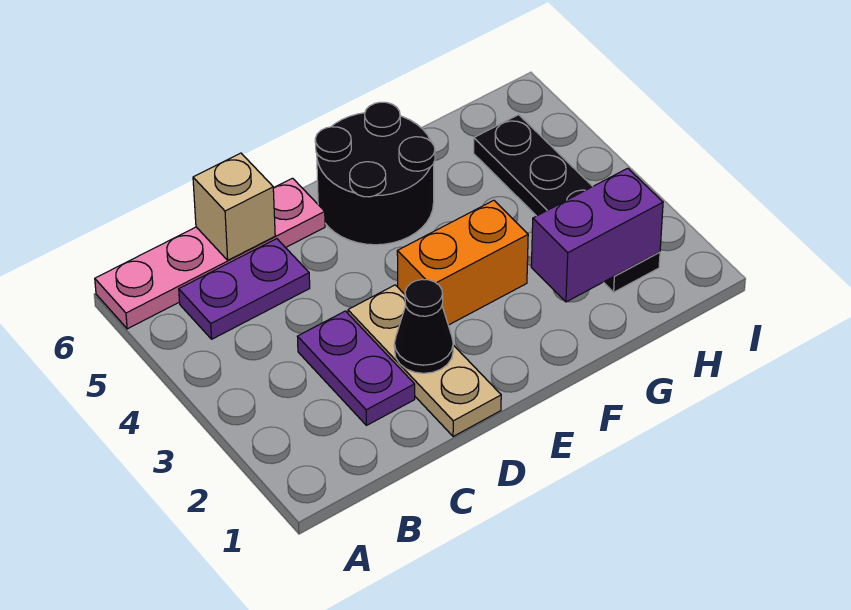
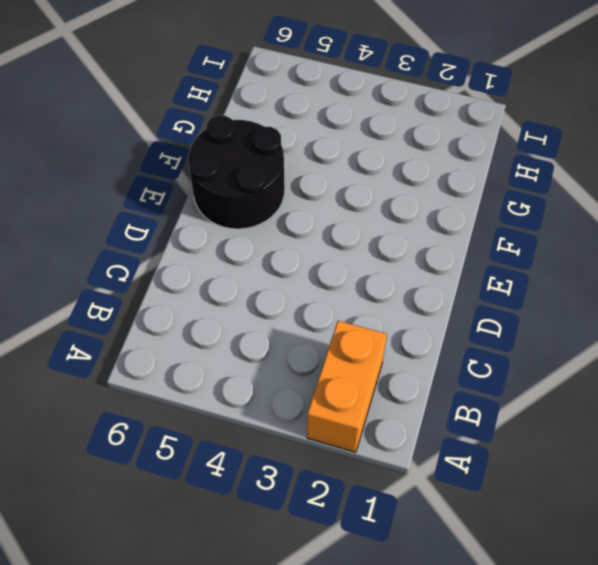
orange brick A2:B2 level 1 -> orange brick E3:F3 level 1
none -> pink plate A6:D6 level 1
none -> purple plate B5:C5 level 1

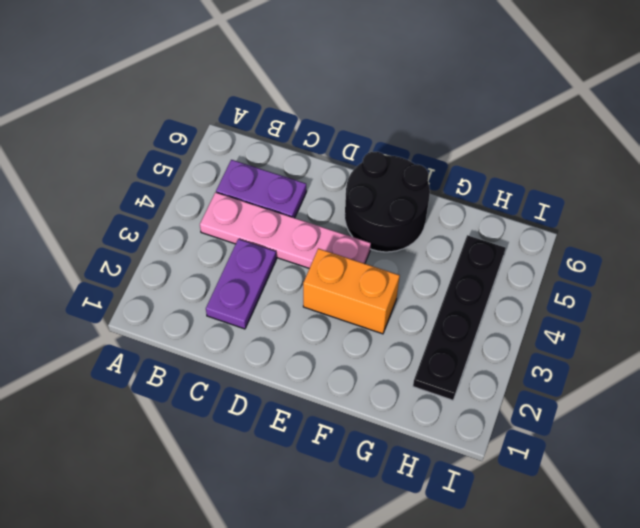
pink plate B4:E4 level 1 -> pink plate A6:D6 level 1
none -> tan plate D1:D3 level 1
none -> tan brick C6 level 2

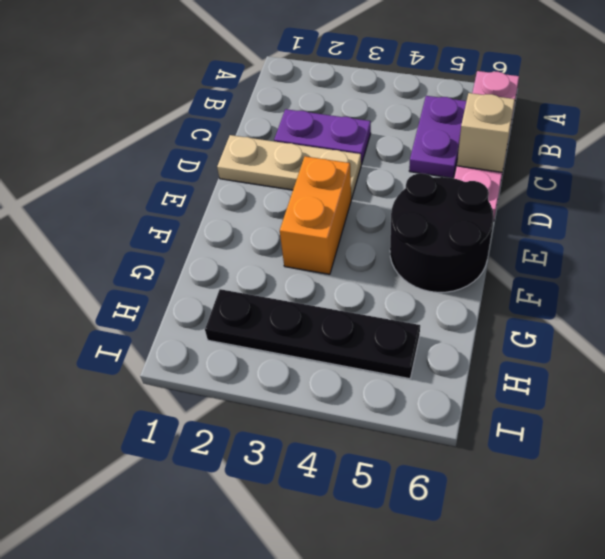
none -> black cone D2 level 2
none -> purple brick G2:H2 level 2

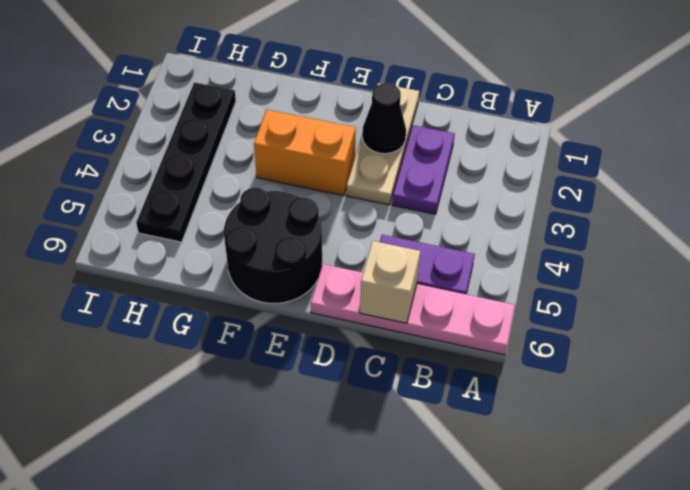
none -> purple brick G2:H2 level 2

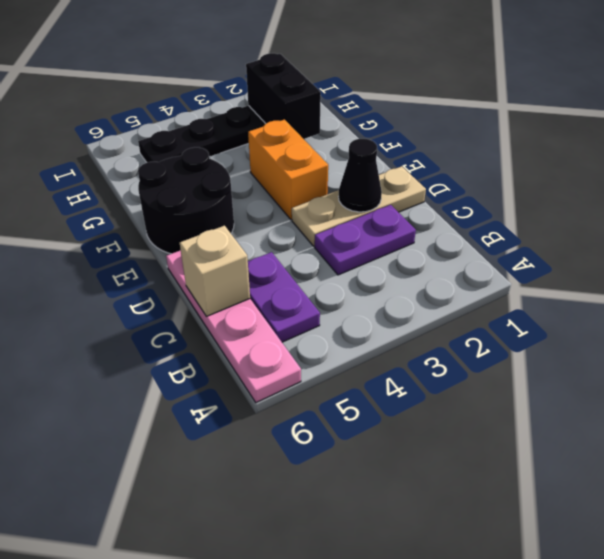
black brick G2:H2 level 2 -> purple brick G2:H2 level 2

